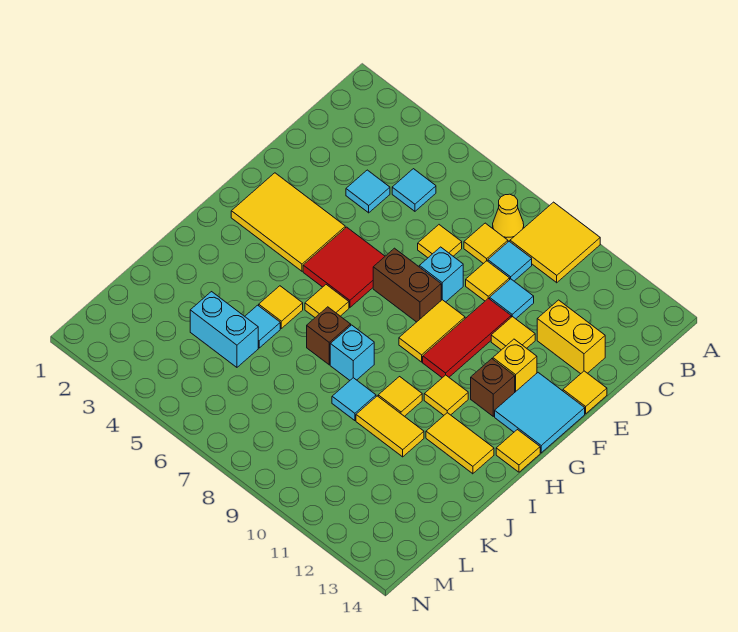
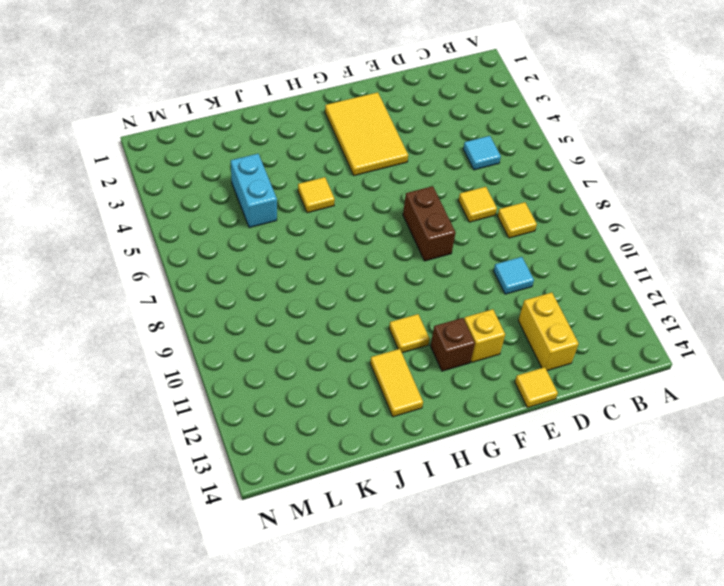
none -> yellow tile A9:B10 level 1
none -> yellow cone B8 level 1
none -> cyan tile C9 level 1
none -> cyan tile D4 level 1

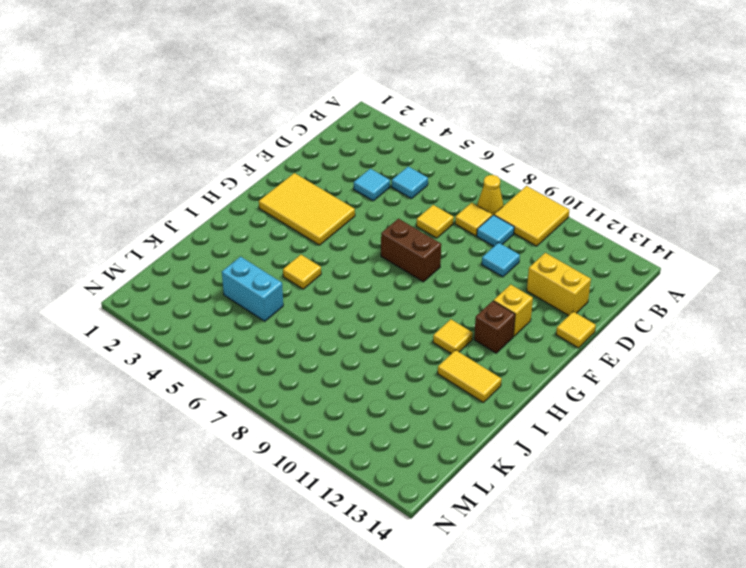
none -> yellow tile D9 level 1
none -> cyan brick E8 level 1
none -> red tile E10:G10 level 1
none -> yellow tile E11 level 1

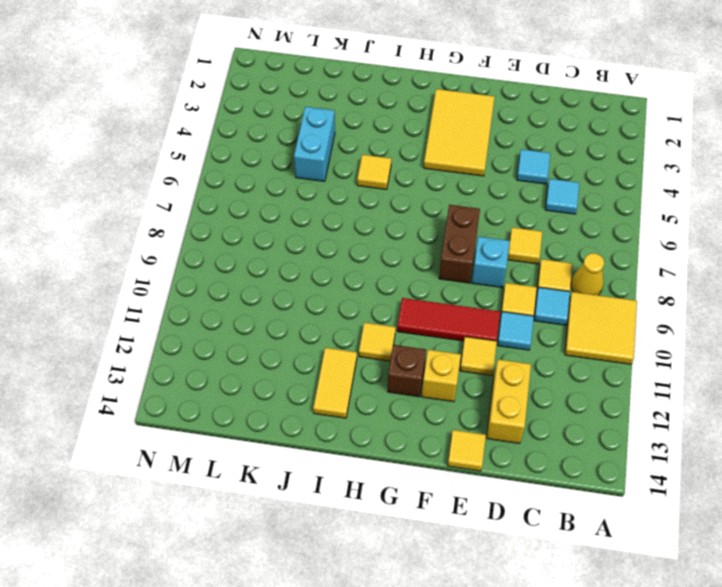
none -> red tile F5:G6 level 1
none -> yellow tile F9:G9 level 1
none -> cyan tile F13:G14 level 1
none -> yellow tile H6 level 1

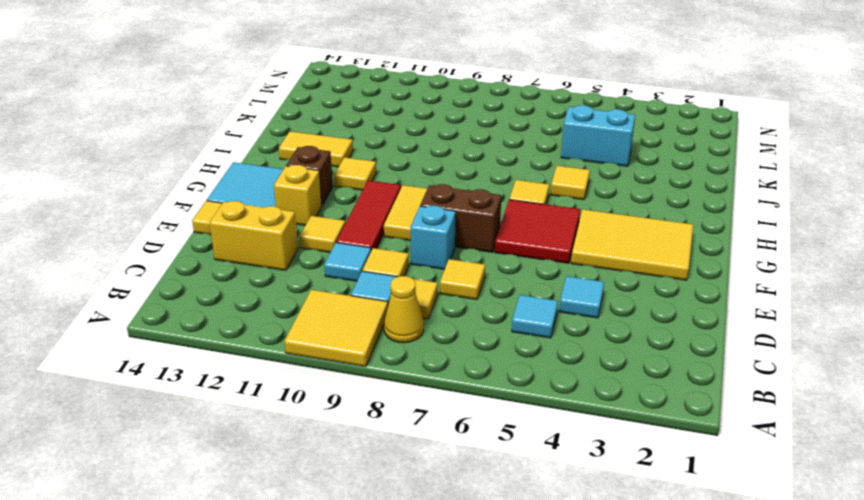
none -> yellow tile H14 level 1
none -> brown brick I7 level 1
none -> cyan brick I8 level 1
none -> yellow tile I10 level 1

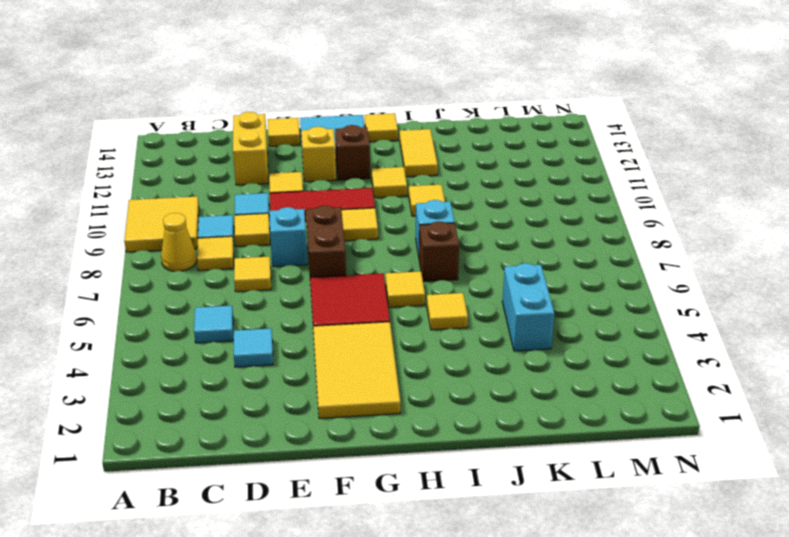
none -> cyan tile J5 level 1
none -> cyan tile J9 level 1
none -> yellow tile J10:J11 level 1

